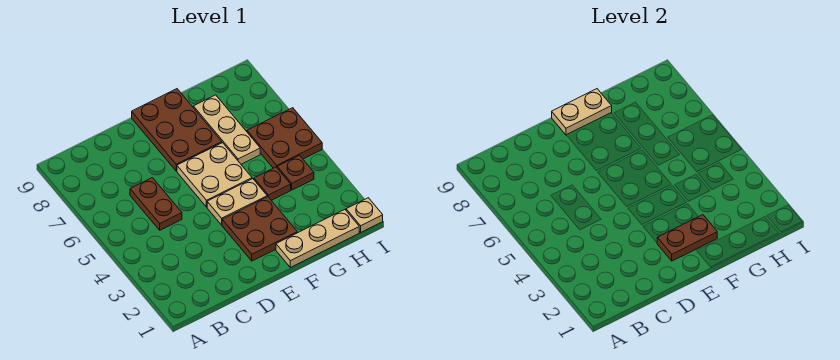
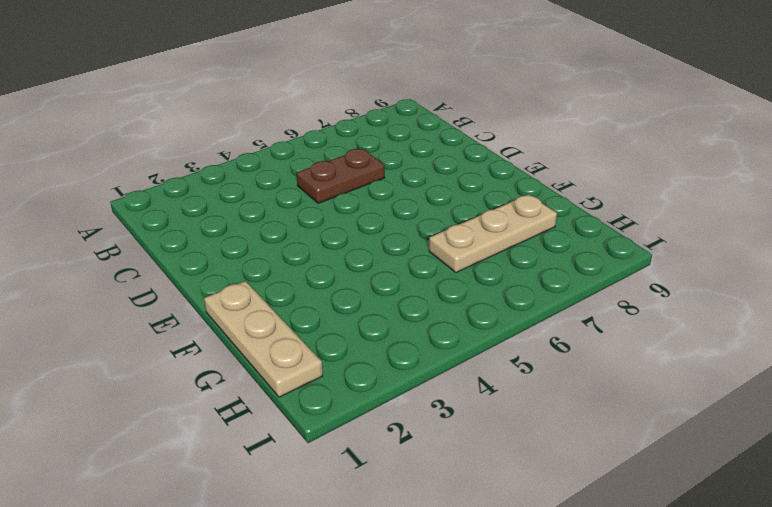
none -> brown plate E2:F3 level 1
none -> tan plate E4:F4 level 1
none -> tan plate E5:F6 level 1

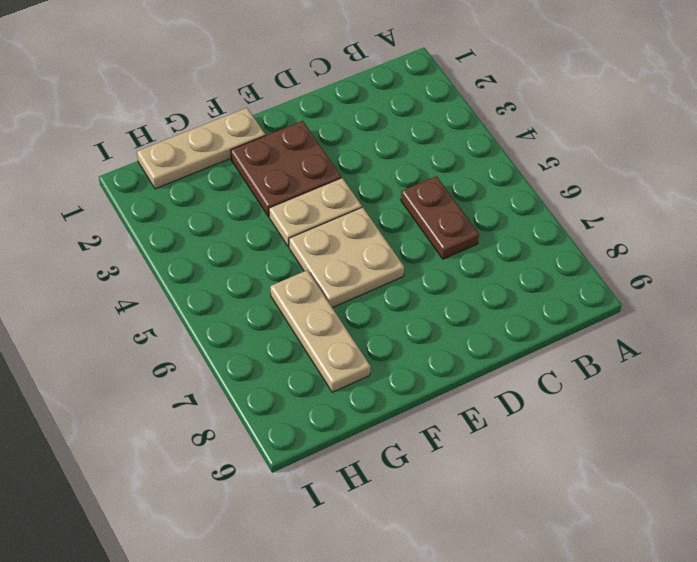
none -> brown plate E7:F9 level 1
none -> brown plate G4 level 1
none -> brown plate H4 level 1

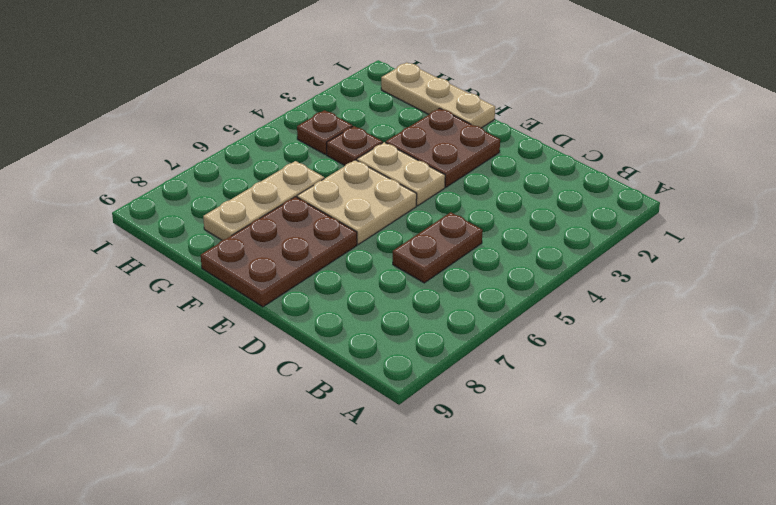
none -> brown plate H5:I6 level 1
none -> tan plate I1 level 1
none -> brown plate E2:F2 level 2

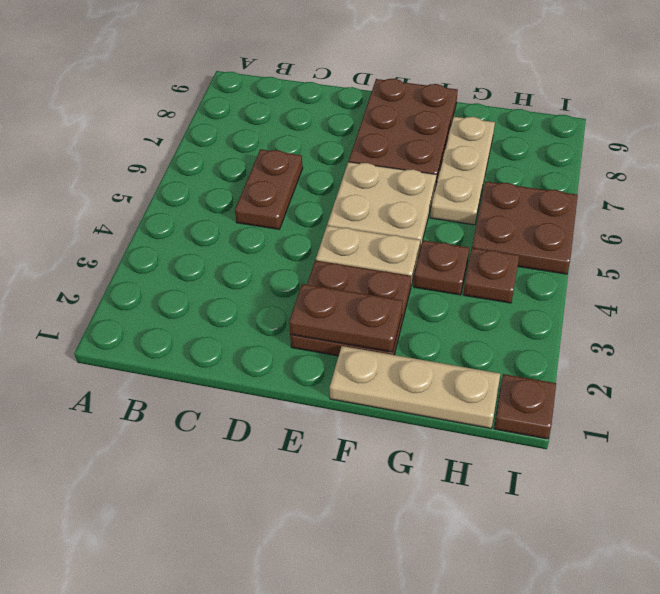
brown plate I1 level 1 -> tan plate I1 level 1
none -> tan plate E9:F9 level 2

